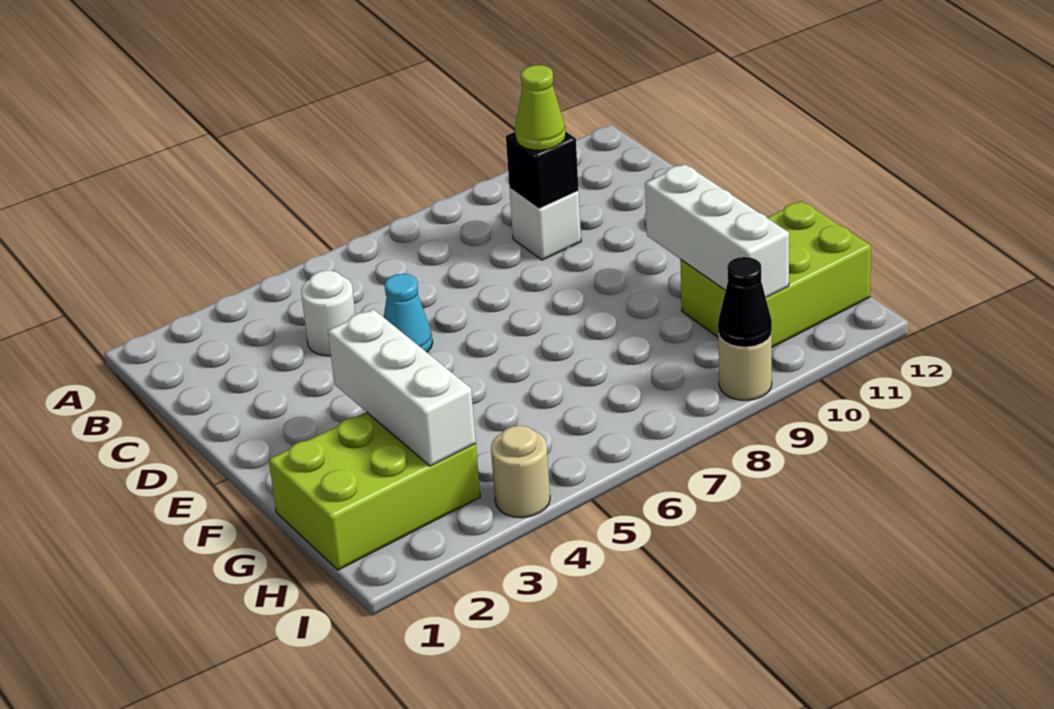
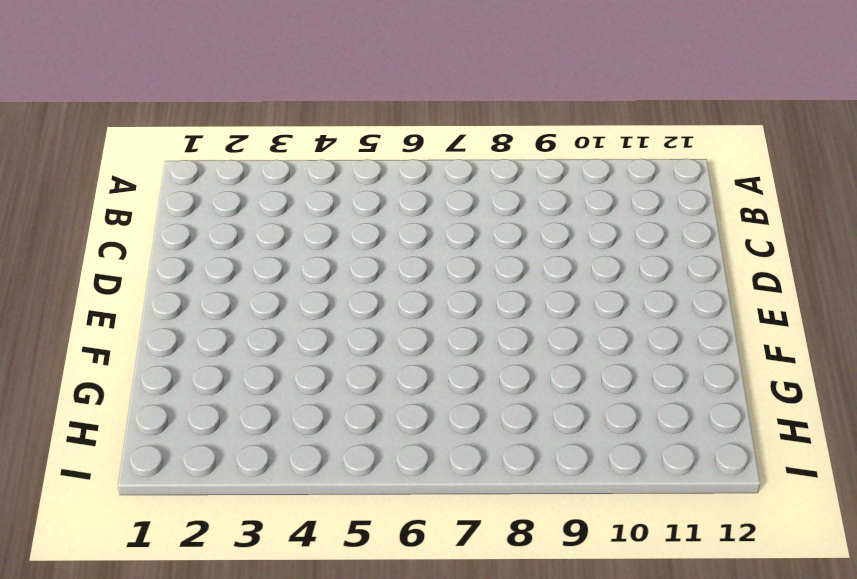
none -> white round brick C4 level 1
none -> white brick C9 level 1
none -> cyan cone D5 level 1

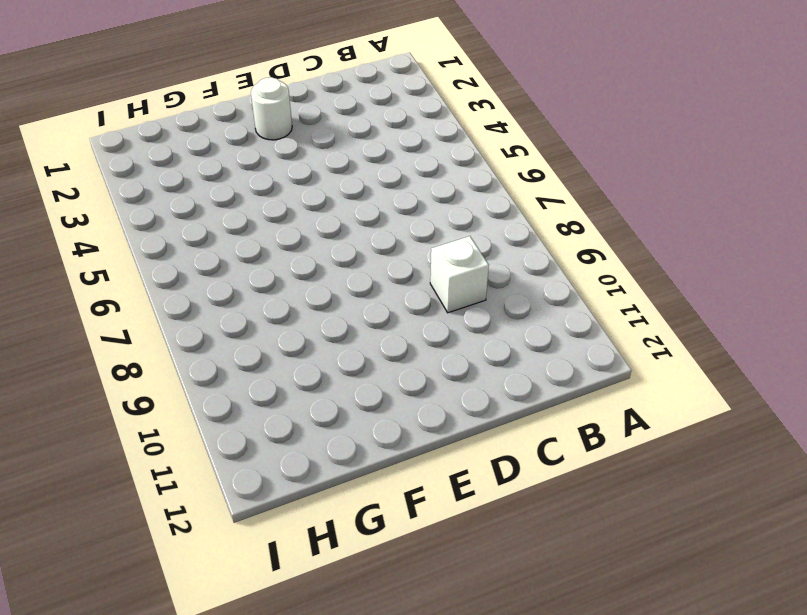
white round brick E2 level 1 -> white round brick C4 level 1
none -> cyan cone D5 level 1
none -> lime brick G1:H3 level 1
none -> lime brick G10:H12 level 1

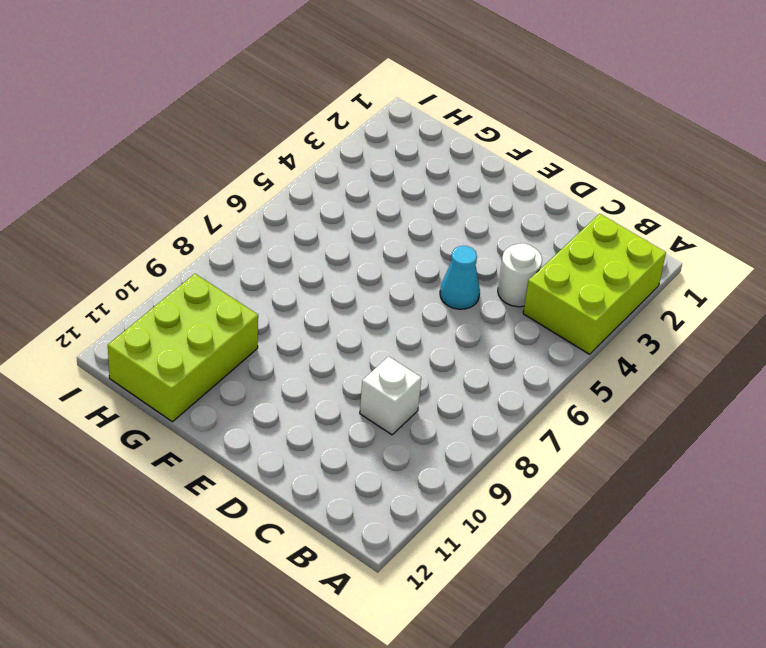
lime brick A2:B4 level 1 -> lime brick G1:H3 level 1
none -> tan round brick I4 level 1
none -> tan round brick I9 level 1
none -> black brick C9 level 2

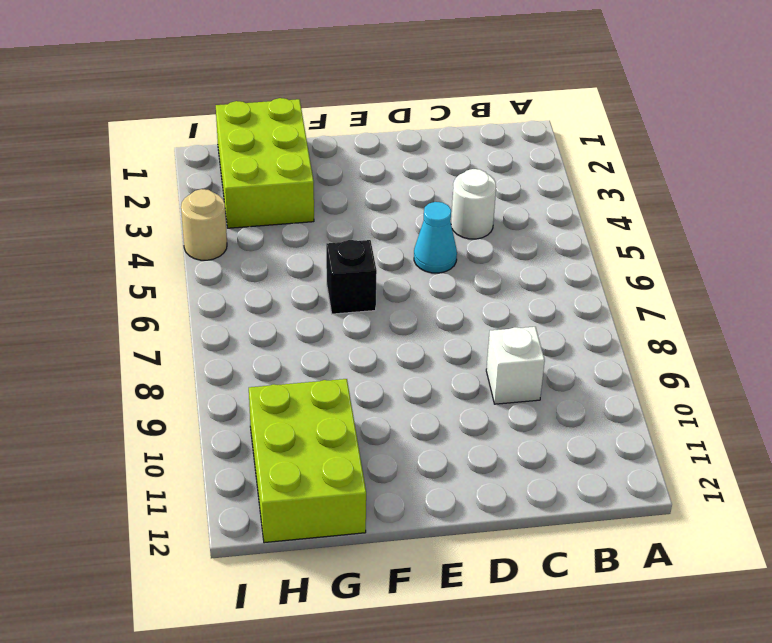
black brick F6 level 1 -> black brick C9 level 2
none -> tan round brick I9 level 1
none -> white brick F3:H3 level 2
none -> white brick F10:H10 level 2

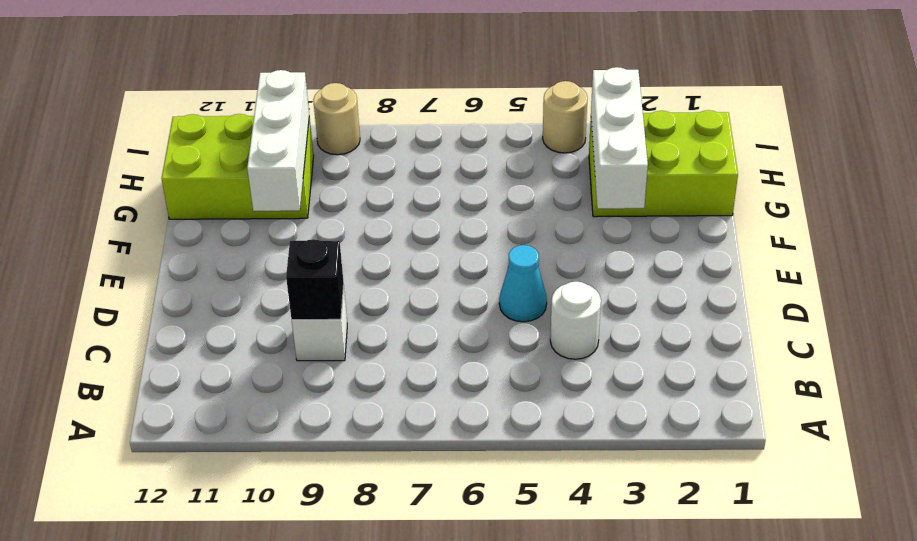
none -> black cone I9 level 2
none -> lime cone C9 level 3

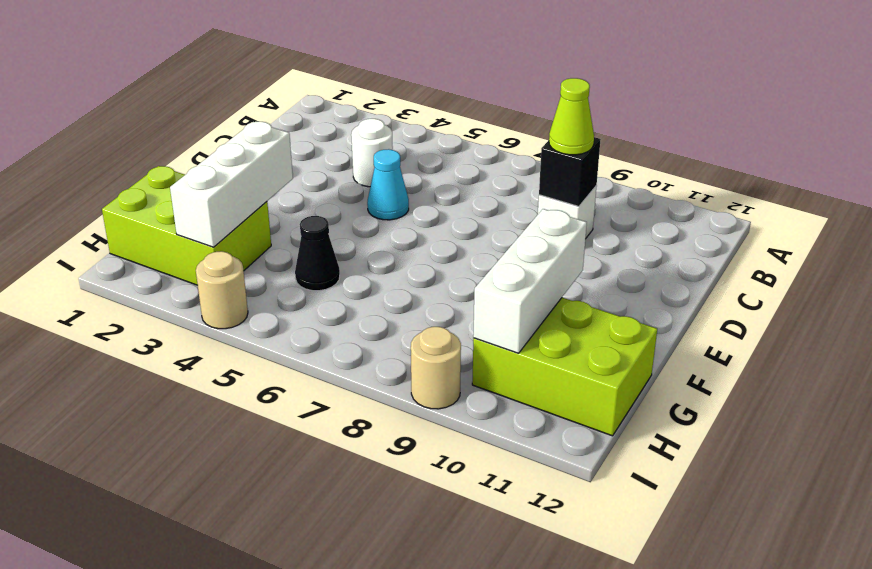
black cone G5 level 1 -> black cone I9 level 2

